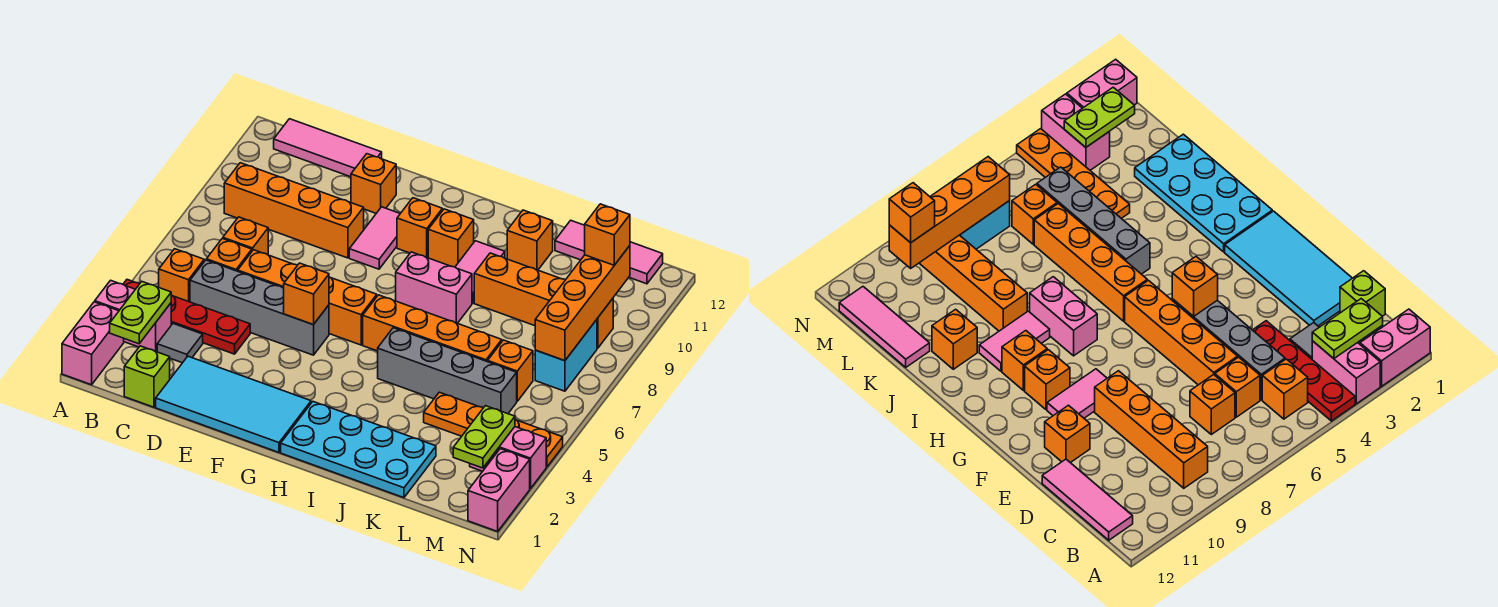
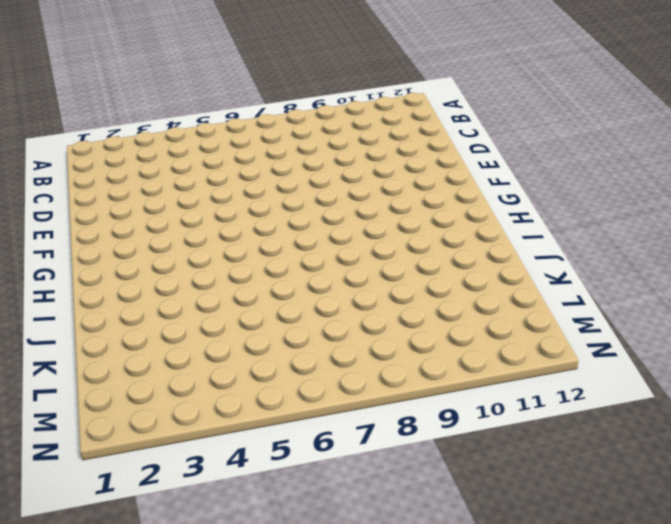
none -> pink brick A1:A2 level 1
none -> pink brick A3:B3 level 1
none -> red plate A4:D4 level 1
none -> orange brick B5 level 1

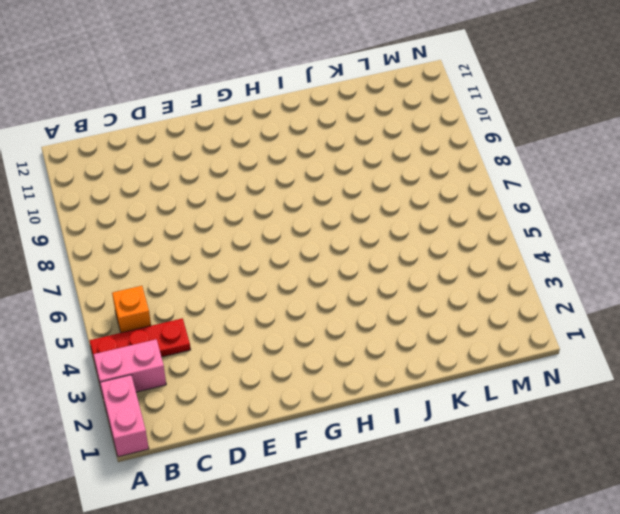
red plate A4:C4 level 1 -> red plate A4:D4 level 1
none -> orange brick B9:E9 level 1
none -> pink tile B12:D12 level 1
none -> lime brick C1 level 1
none -> grey tile C3 level 1

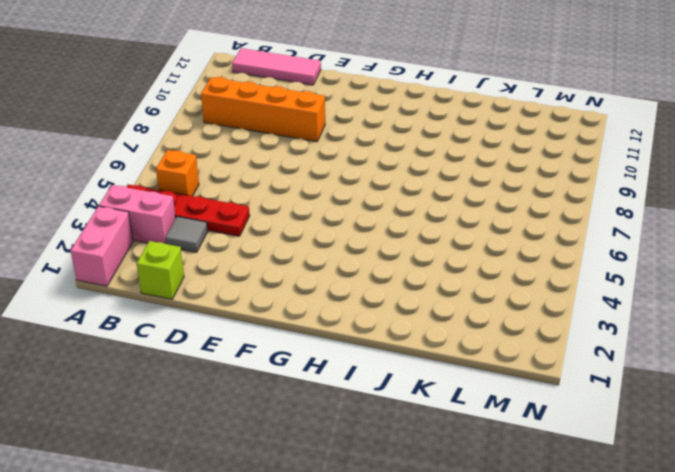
none -> grey brick C5:F5 level 1
none -> orange brick C6 level 1
none -> orange brick C7 level 1
none -> cyan tile D1:G2 level 1

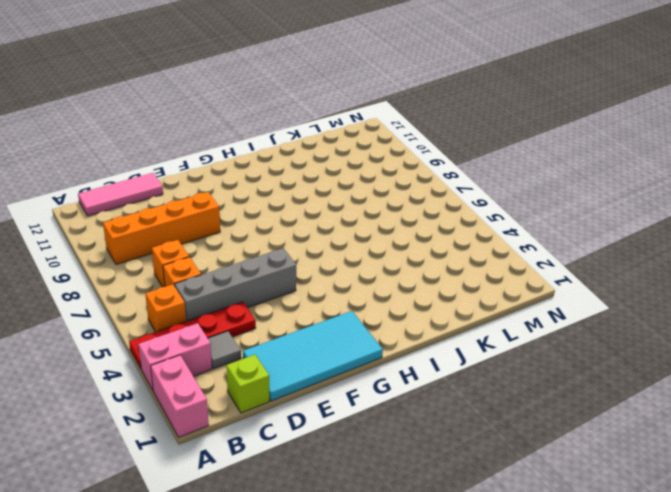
none -> orange brick D6:G6 level 1
none -> orange brick E11 level 1
none -> pink tile F9:F10 level 1
none -> orange brick G10 level 1

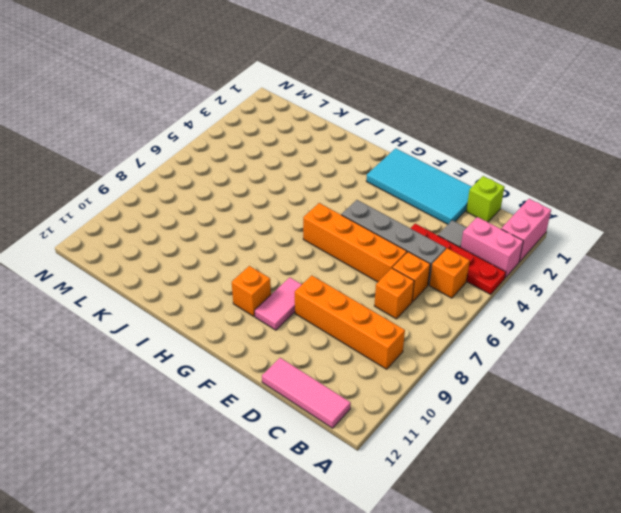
none -> orange brick E11 level 1
none -> cyan plate H1:K2 level 1
none -> orange brick H6:K6 level 1
none -> pink brick H8:I8 level 1

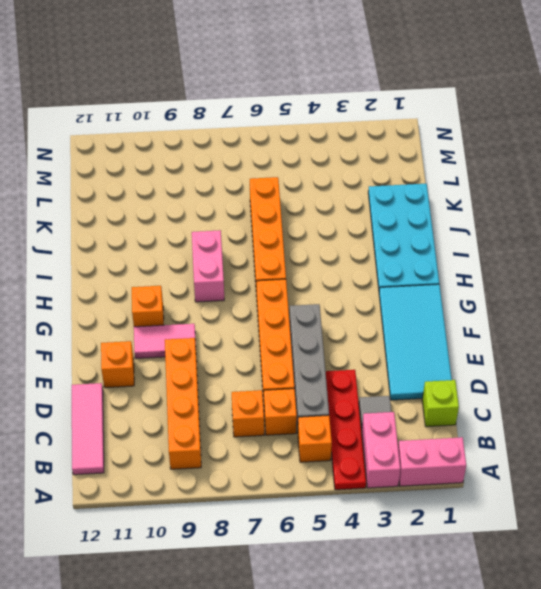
none -> orange brick H10 level 1
none -> grey brick I5:L5 level 1
none -> pink tile I9:I10 level 1
none -> orange brick J9:M9 level 1

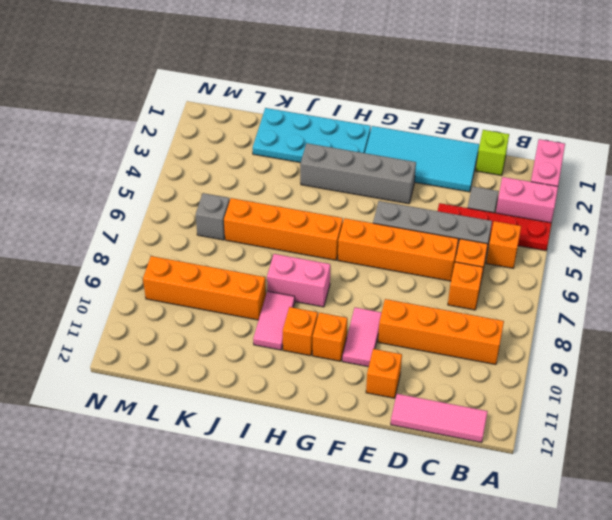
grey brick F3:I3 level 1 -> grey brick I5:L5 level 1
grey brick L6 level 1 -> orange brick L6 level 1
none -> orange brick J11 level 1
none -> orange plate K4:N4 level 1
none -> pink tile K12:M12 level 1
none -> pink brick M3:N3 level 1

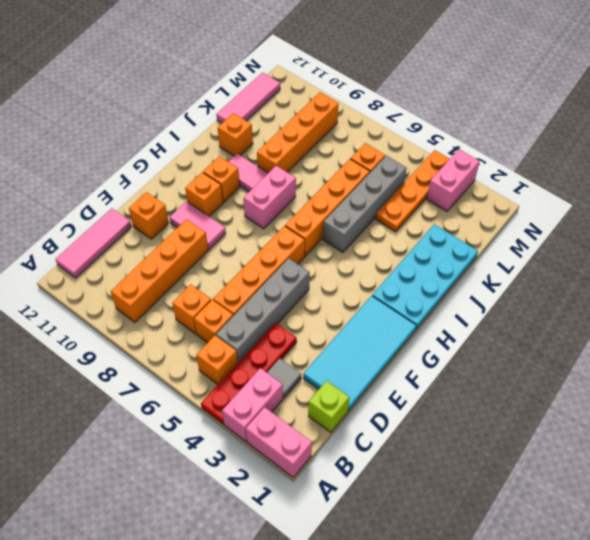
none -> cyan brick M7:M8 level 1
none -> pink brick N1:N2 level 1
none -> lime plate B2:B3 level 2
none -> orange brick F5 level 2

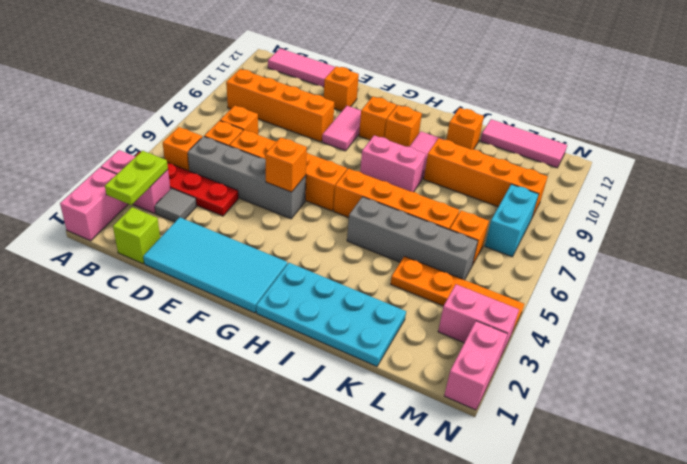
none -> lime plate M2:M3 level 2
none -> orange brick M7:M10 level 2
none -> orange brick M10 level 3

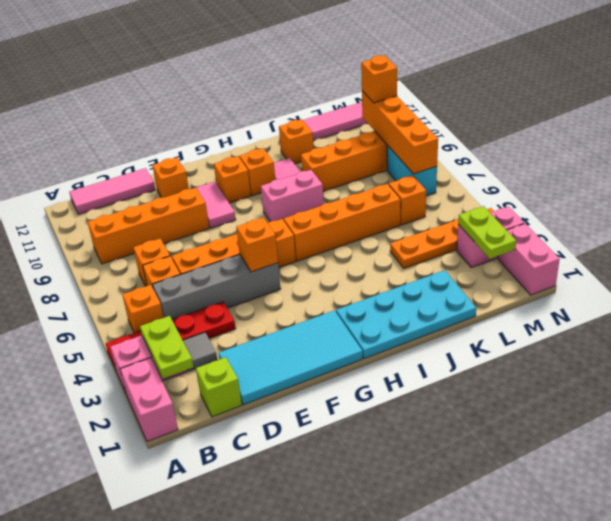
none -> grey brick I5:L5 level 1

